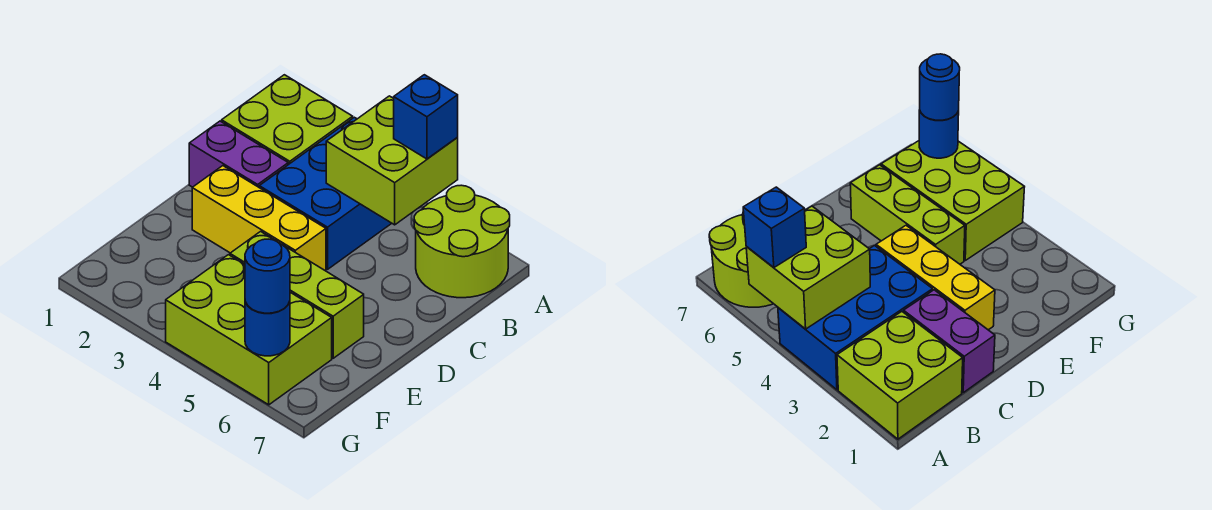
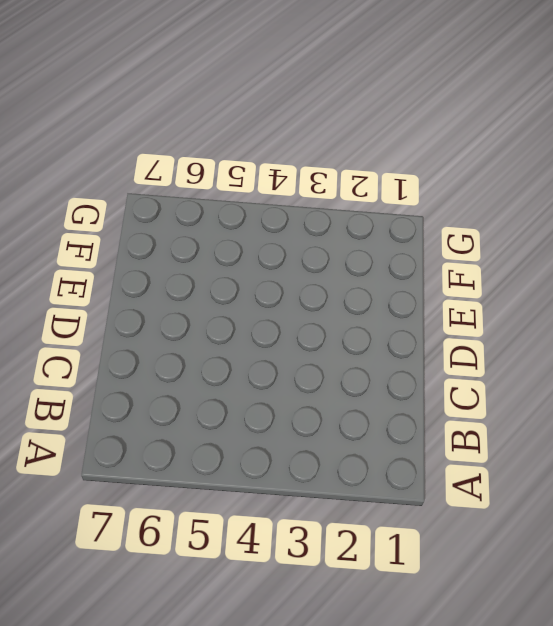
none -> lime brick A1:B2 level 1
none -> blue brick A3:C4 level 1

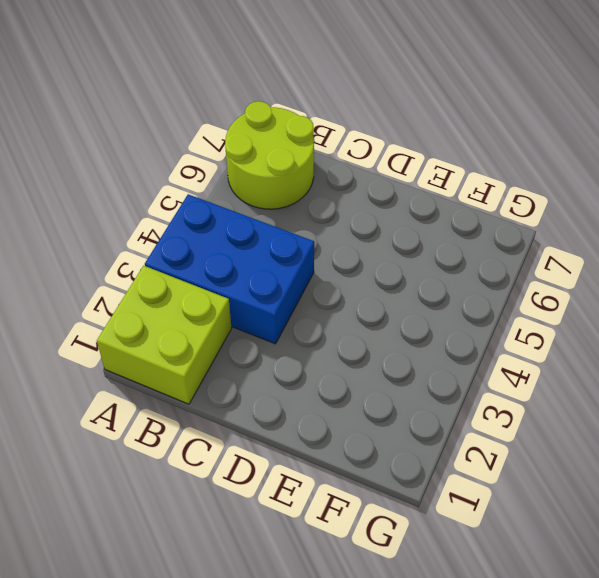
none -> purple brick C1:C2 level 1
none -> yellow brick D2:D4 level 1

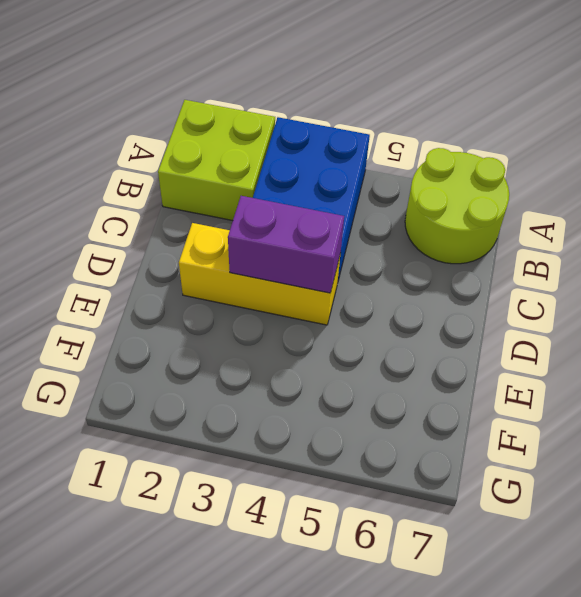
purple brick D3:D4 level 2 -> purple brick C1:C2 level 1
none -> lime brick E4:E6 level 1
none -> lime brick F4:G6 level 1

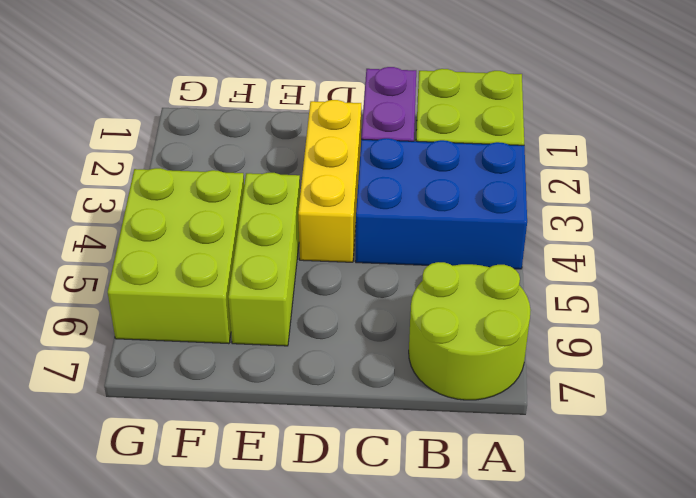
none -> lime brick A4:B5 level 2
none -> blue round brick G6 level 2

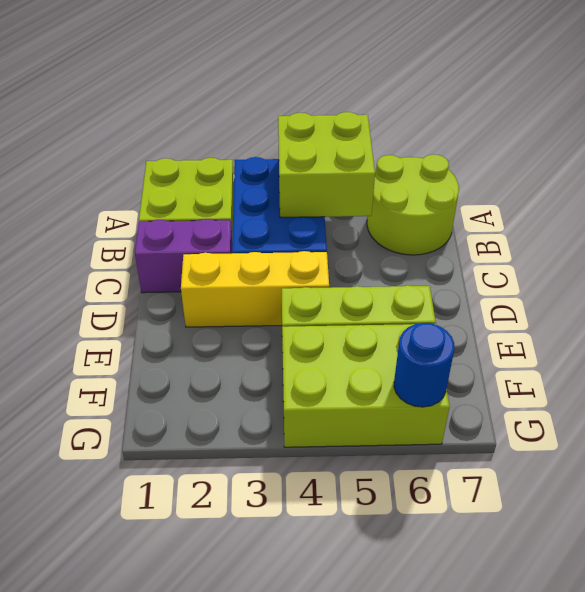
none -> blue brick A5 level 3
none -> blue round brick G6 level 3

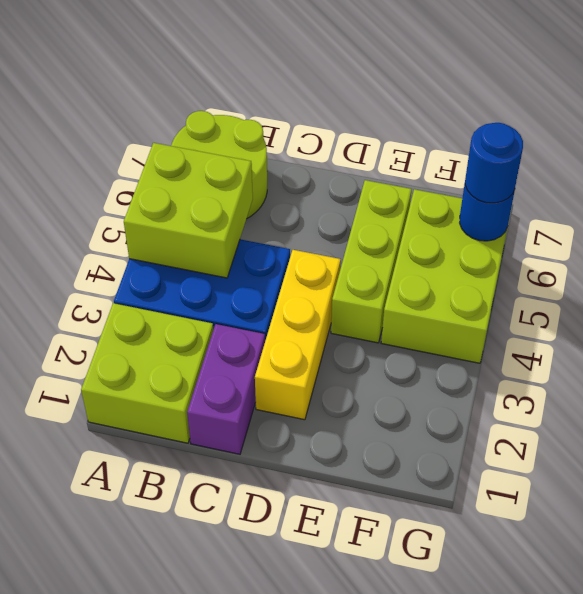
none -> blue brick A5 level 3

